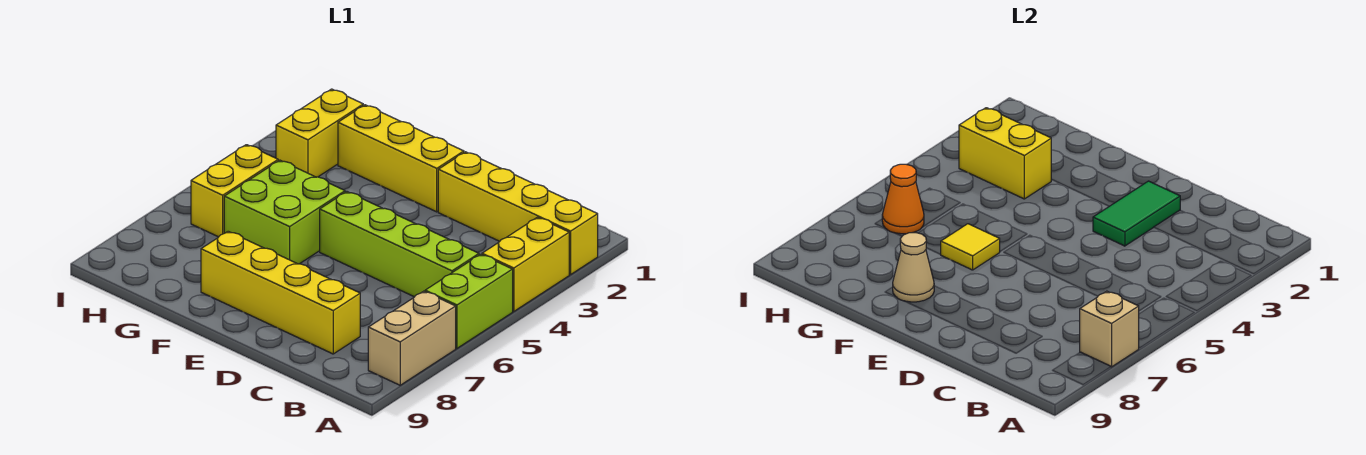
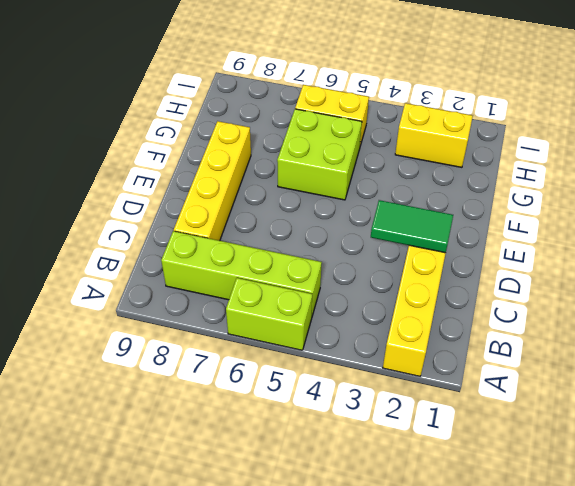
lime brick B5:B8 level 1 -> lime brick B5:E5 level 1
none -> yellow brick A3:A4 level 1
none -> tan brick A7:A8 level 1
none -> yellow brick E2:G2 level 1

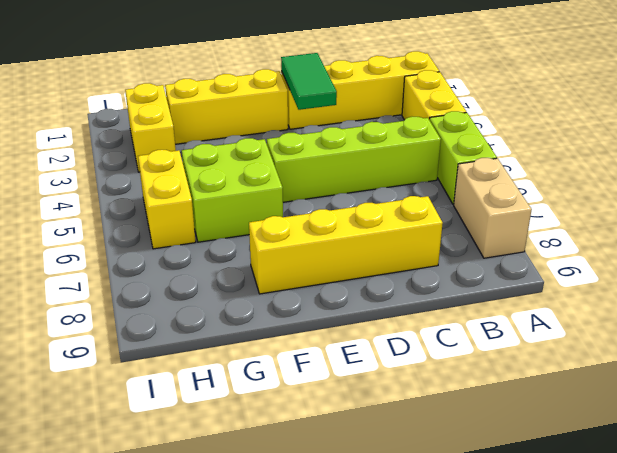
none -> tan brick A7 level 2
none -> yellow tile F6 level 2
none -> tan cone F8 level 2

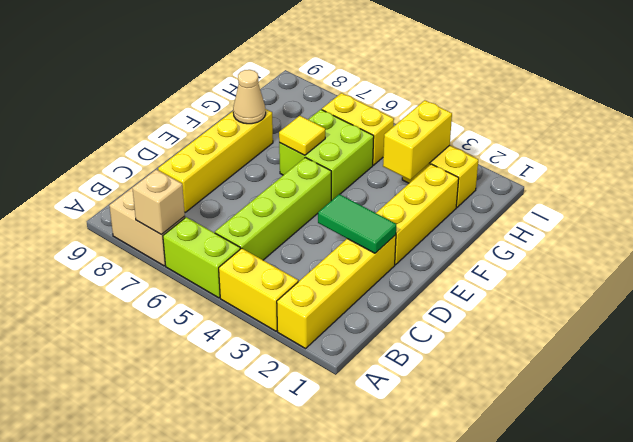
none -> orange cone H6 level 2

